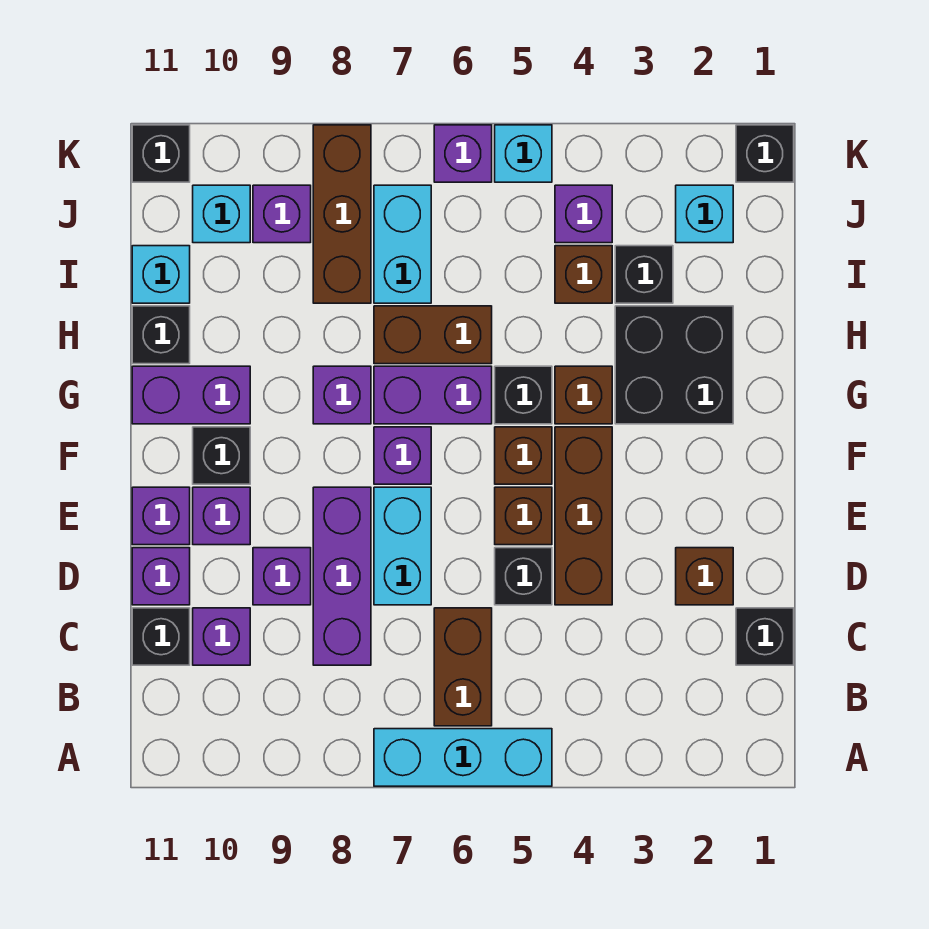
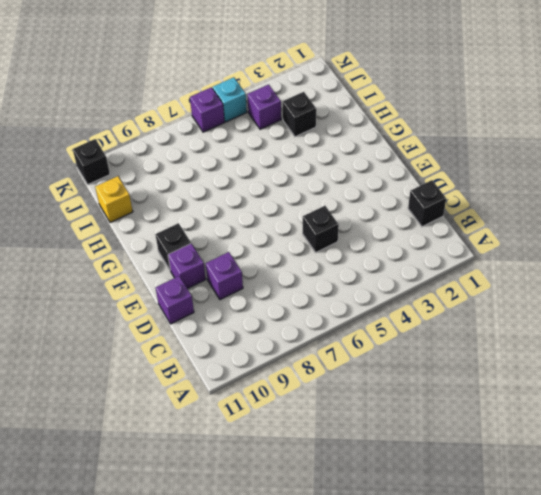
yellow brick I11 level 1 -> cyan brick I11 level 1
none -> cyan brick A5:A7 level 1
none -> brown brick B6:C6 level 1
none -> purple brick C8:E8 level 1
none -> purple brick C10 level 1

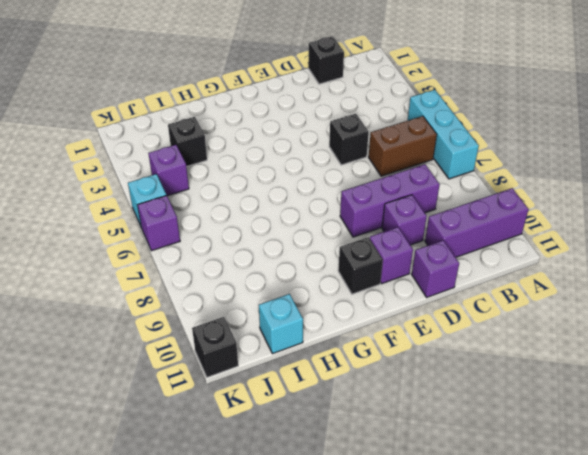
purple brick A10:C10 level 1 -> purple brick C10 level 1
none -> black brick C11 level 1
none -> brown brick D2 level 1
none -> brown brick D4:F4 level 1
none -> cyan brick D7:E7 level 1

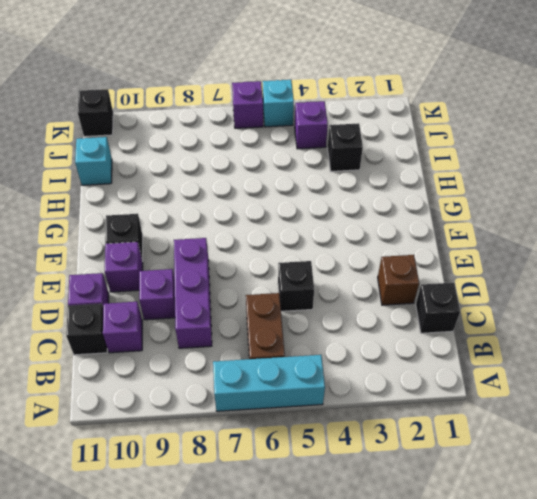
none -> brown brick D4:F4 level 1
none -> cyan brick D7:E7 level 1
none -> brown brick E5 level 1
none -> purple brick E11 level 1

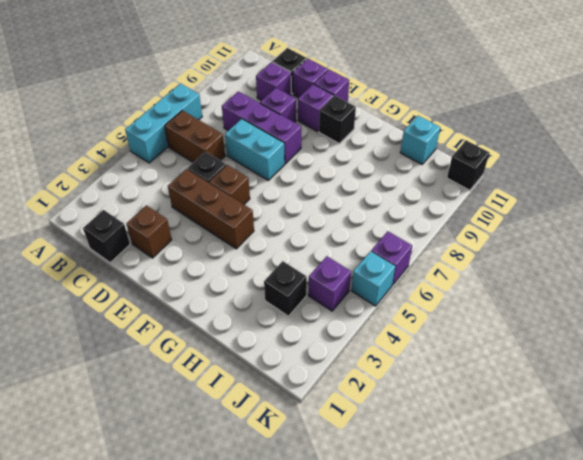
none -> brown brick F5 level 1
none -> purple brick F7 level 1
none -> black brick G2:H3 level 1
none -> brown brick G4 level 1

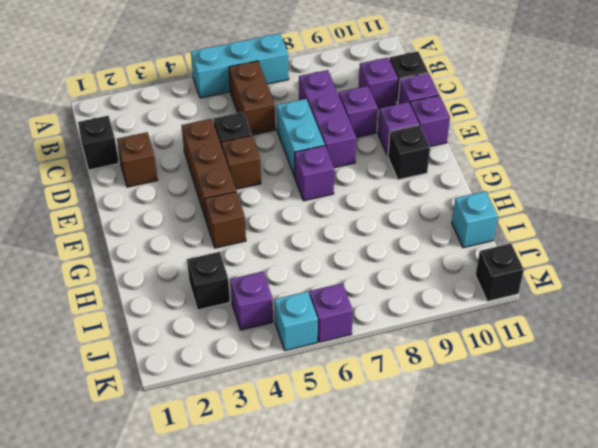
none -> brown brick F5 level 1
none -> black brick G2:H3 level 1
none -> black brick G5 level 1
none -> purple brick G6:G7 level 1

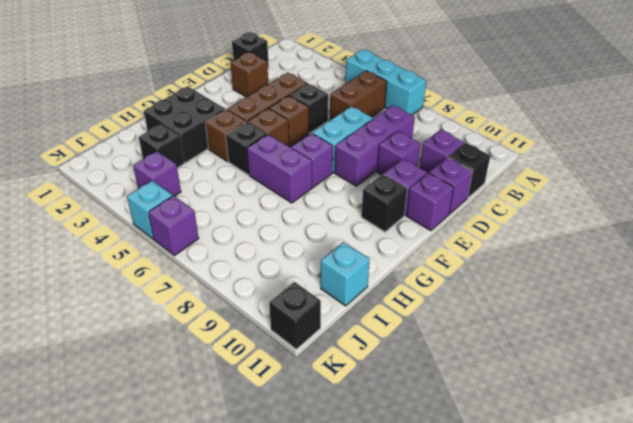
none -> purple brick G8 level 1
none -> purple brick G10:G11 level 1
none -> brown brick H6:H7 level 1
none -> black brick H11 level 1

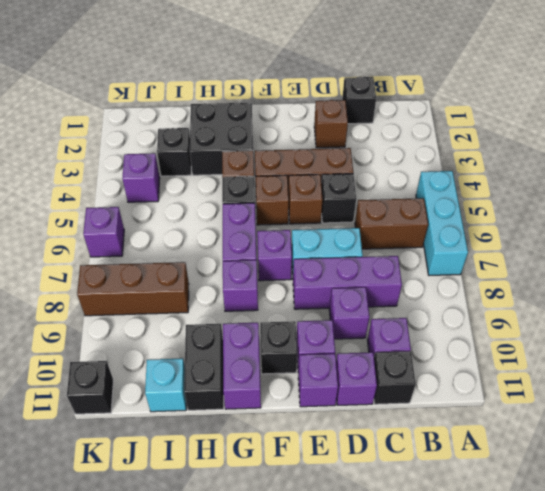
black brick H10:H11 level 1 -> black brick H11 level 1
none -> brown brick H6:H7 level 1
none -> brown brick I4 level 1
none -> cyan brick I7:J7 level 1
none -> cyan brick J2 level 1

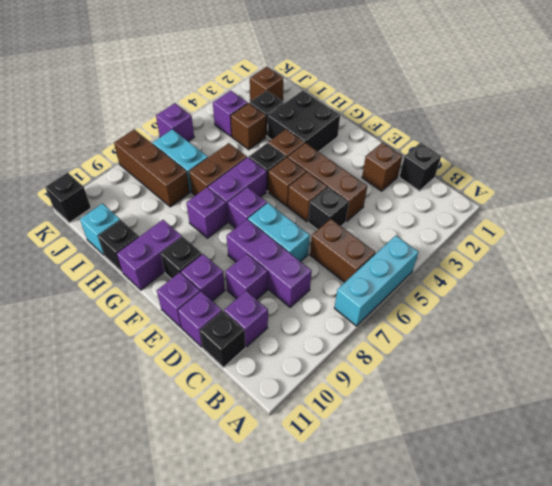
brown brick J2 level 1 -> cyan brick J2 level 1
none -> purple brick J9 level 1
none -> cyan brick J10 level 1
none -> black brick K1 level 1
none -> cyan brick K5 level 1

